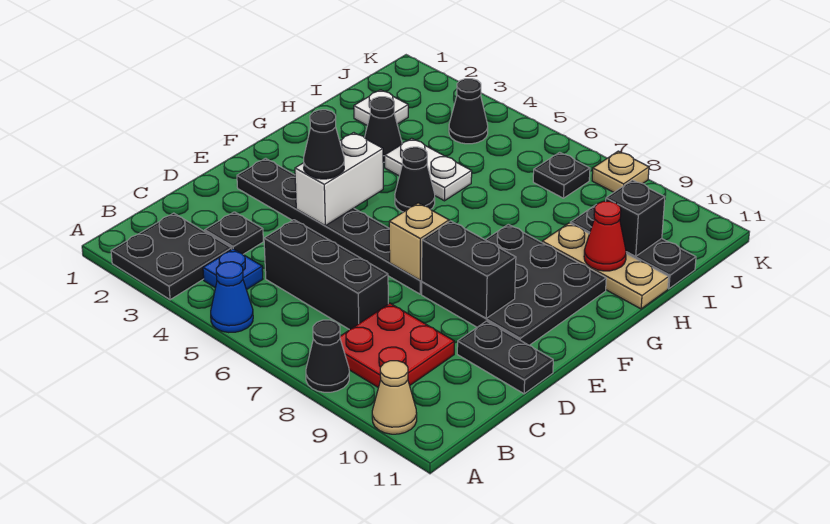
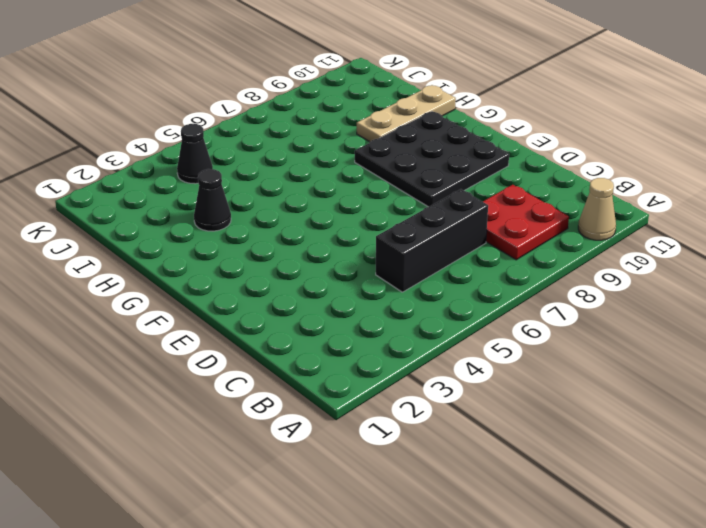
none -> black plate A2:B3 level 1
none -> blue cone A5 level 1
none -> black cone A8 level 1

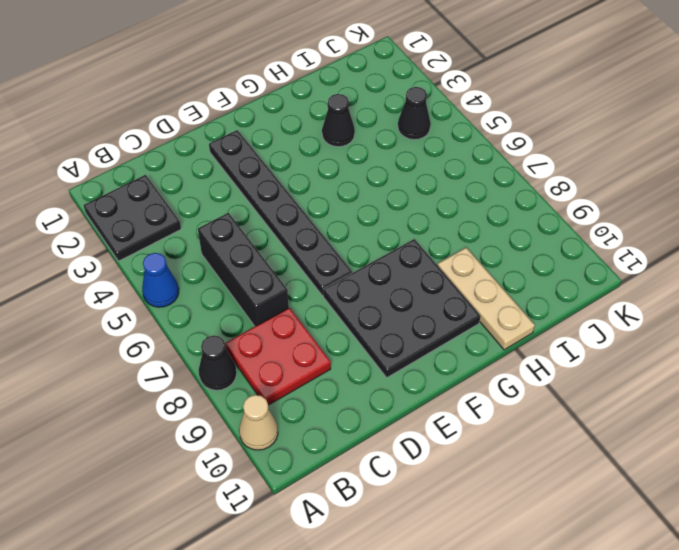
none -> blue plate B4 level 1
none -> black plate C3 level 1
none -> black plate D10:D11 level 1

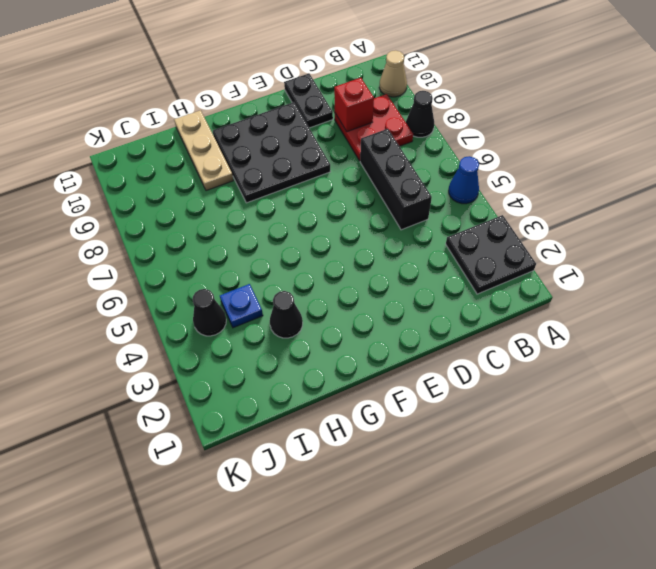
red brick C9 level 2 -> none
blue plate I4 level 1 -> blue plate B4 level 1
none -> black plate C3 level 1
none -> black plate E2:E7 level 1
none -> black cone G5 level 1

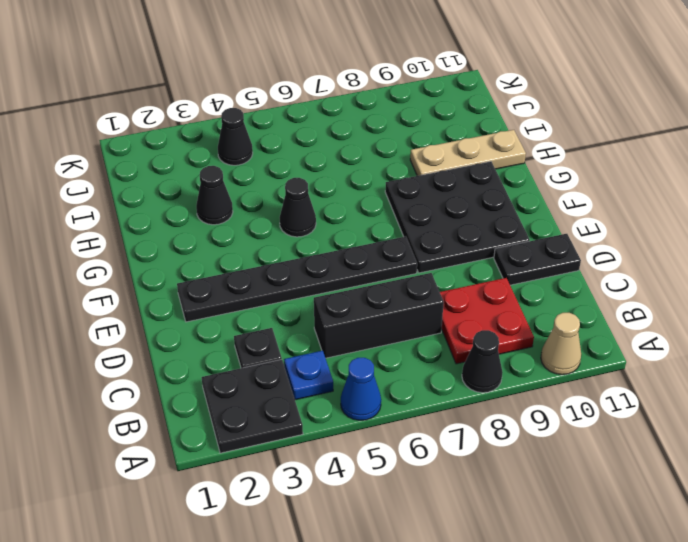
none -> white plate H4:H5 level 1
none -> white plate I2 level 1
none -> black plate I9:I11 level 1

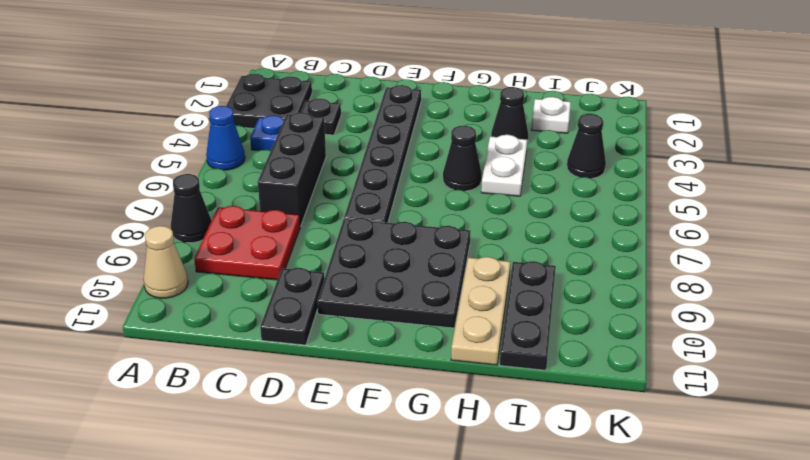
none -> black plate J7 level 1
none -> tan plate K8 level 1
none -> white brick E4:F4 level 2

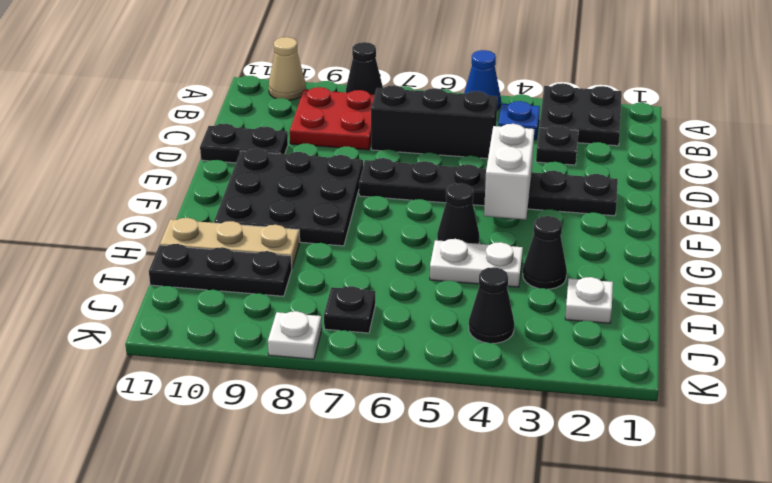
white plate K8 level 1 -> tan plate K8 level 1
none -> tan brick E7 level 2
none -> black brick E8:E9 level 2
none -> red cone H10 level 2

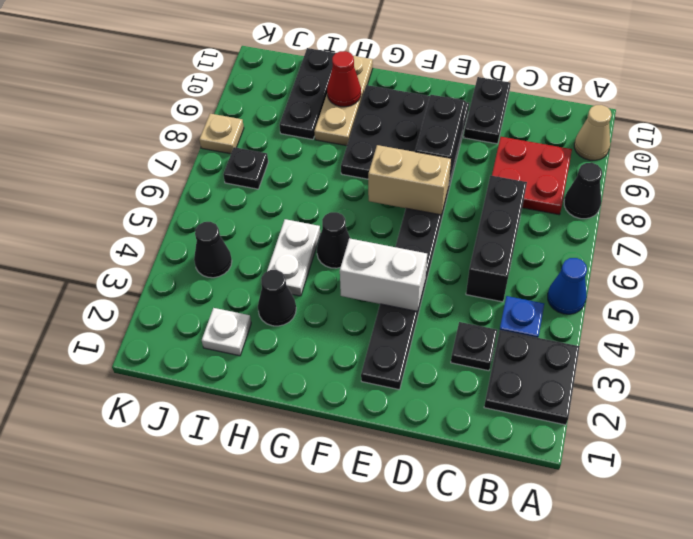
tan brick E7:F7 level 2 -> tan brick E7 level 2
none -> black brick I10 level 2
none -> black cone E4 level 3

